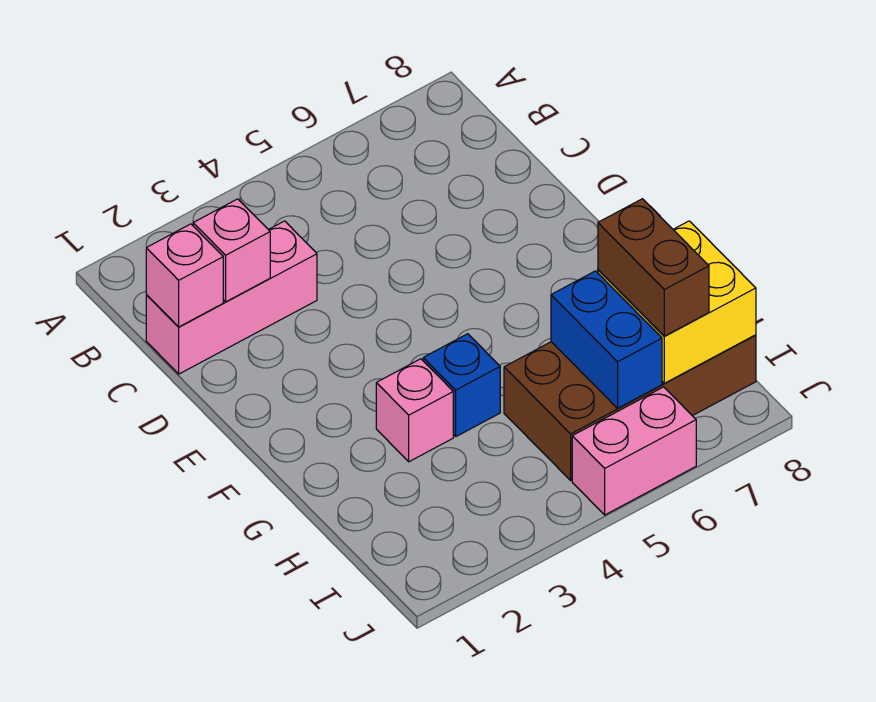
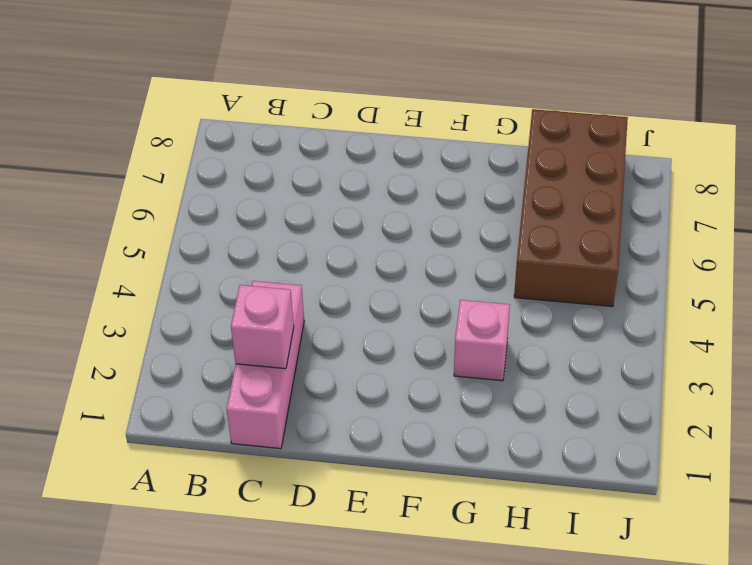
none -> blue brick G4 level 1
none -> pink brick J5:J6 level 1

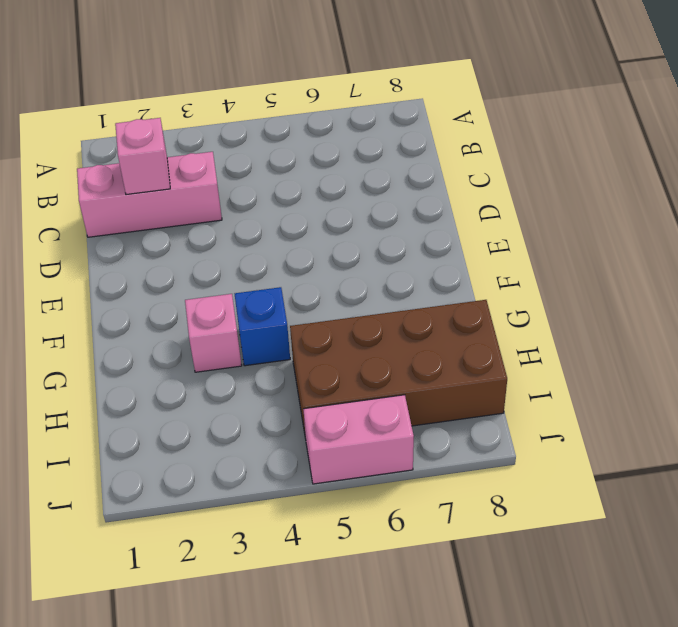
none -> pink brick C1 level 2
none -> blue brick H6:I6 level 2

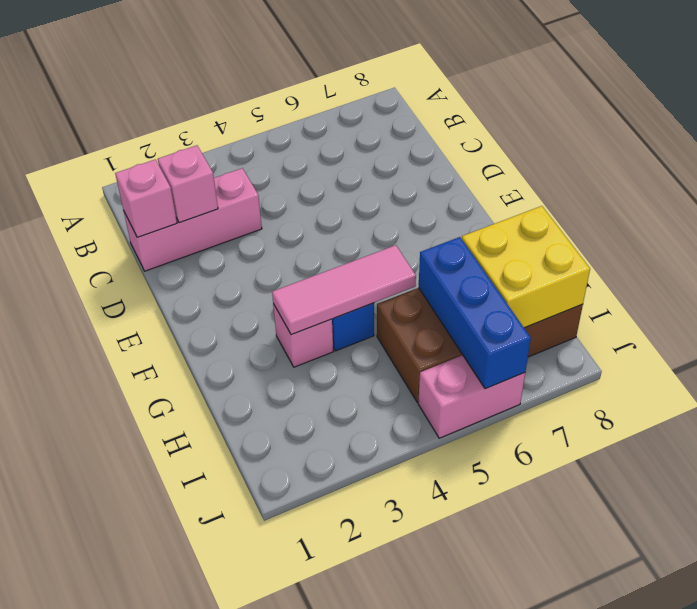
pink tile G3:G5 level 2 -> none
blue brick H6:J6 level 2 -> blue brick H6:I6 level 2
none -> brown brick H7:I7 level 3

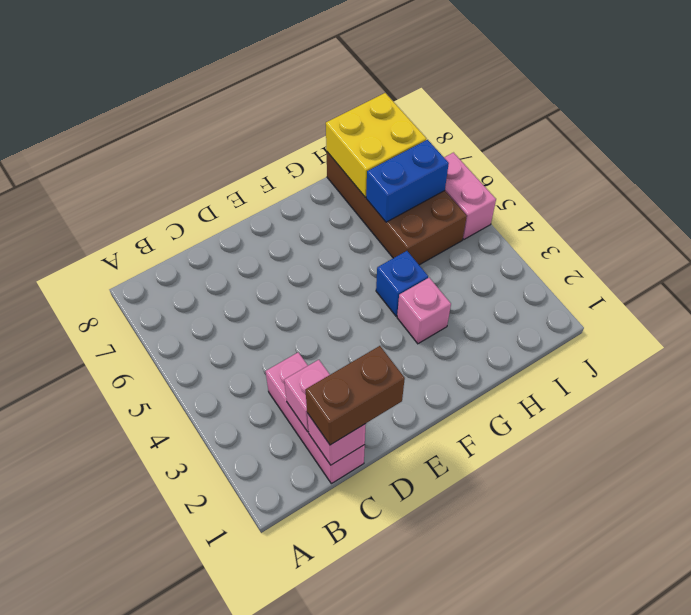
brown brick C1:D1 level 3 -> brown brick H7:I7 level 3

